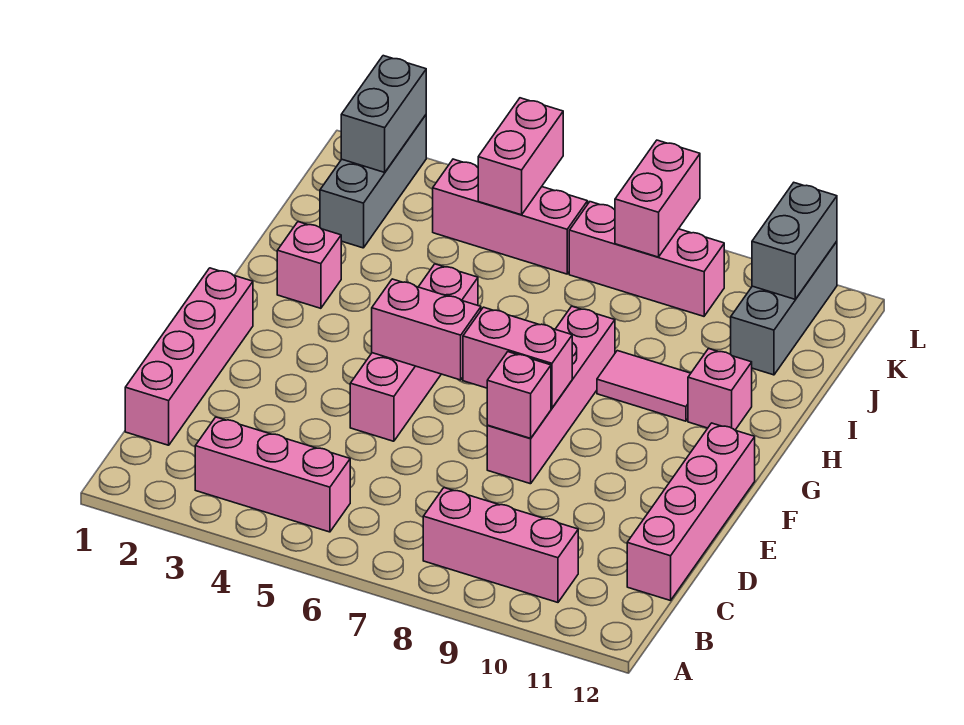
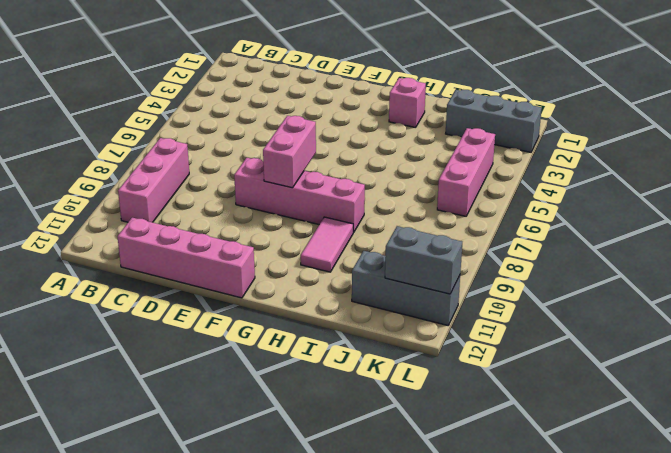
none -> pink brick B3:B5 level 1
none -> pink brick C1:F1 level 1
none -> pink brick E5:H5 level 1

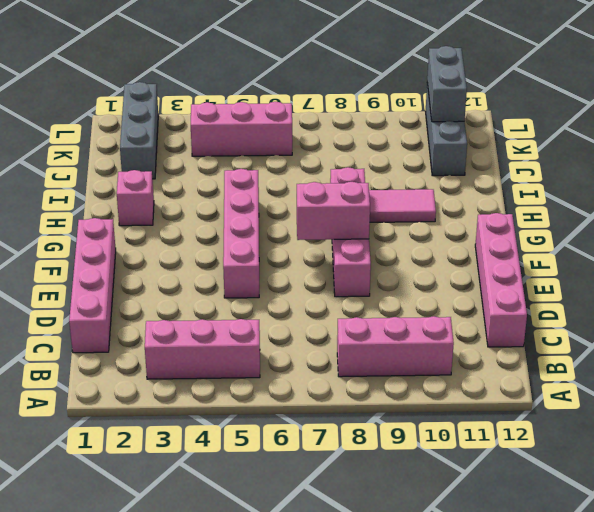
none -> pink brick H11 level 1
none -> pink brick K7:K9 level 1
none -> pink brick E8 level 2

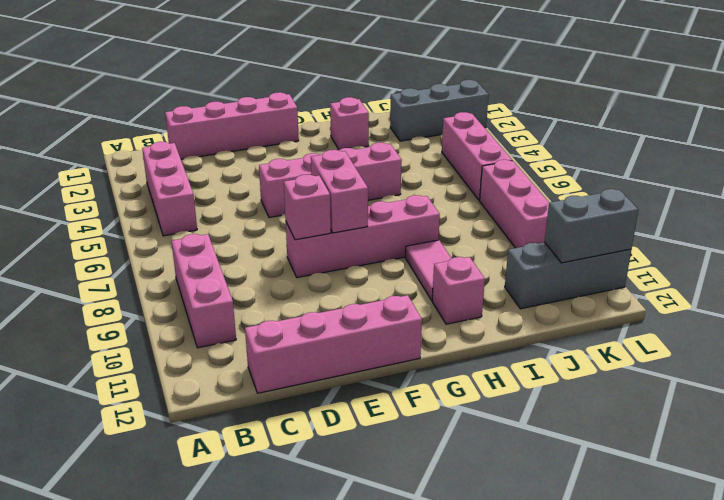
none -> pink brick F5:F6 level 2
none -> grey brick K2:L2 level 2
none -> pink brick K5:L5 level 2

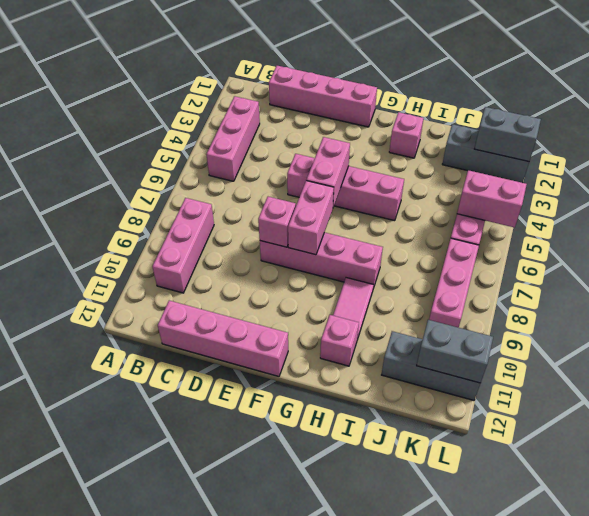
none -> pink brick K8:L8 level 2

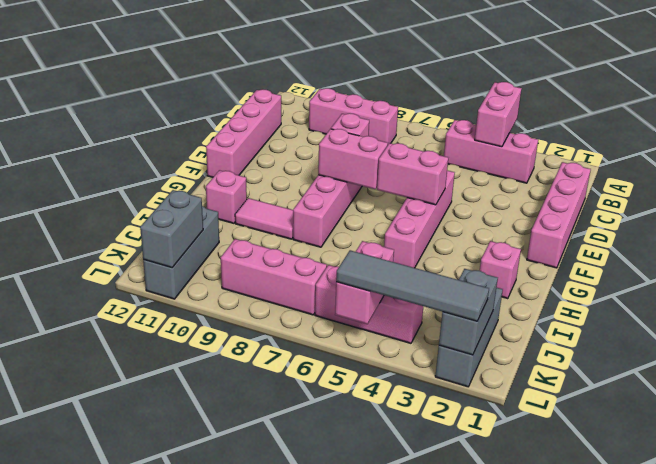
pink brick A4:B4 level 2 -> pink brick K8:L8 level 2
grey tile L2:L5 level 3 -> none

